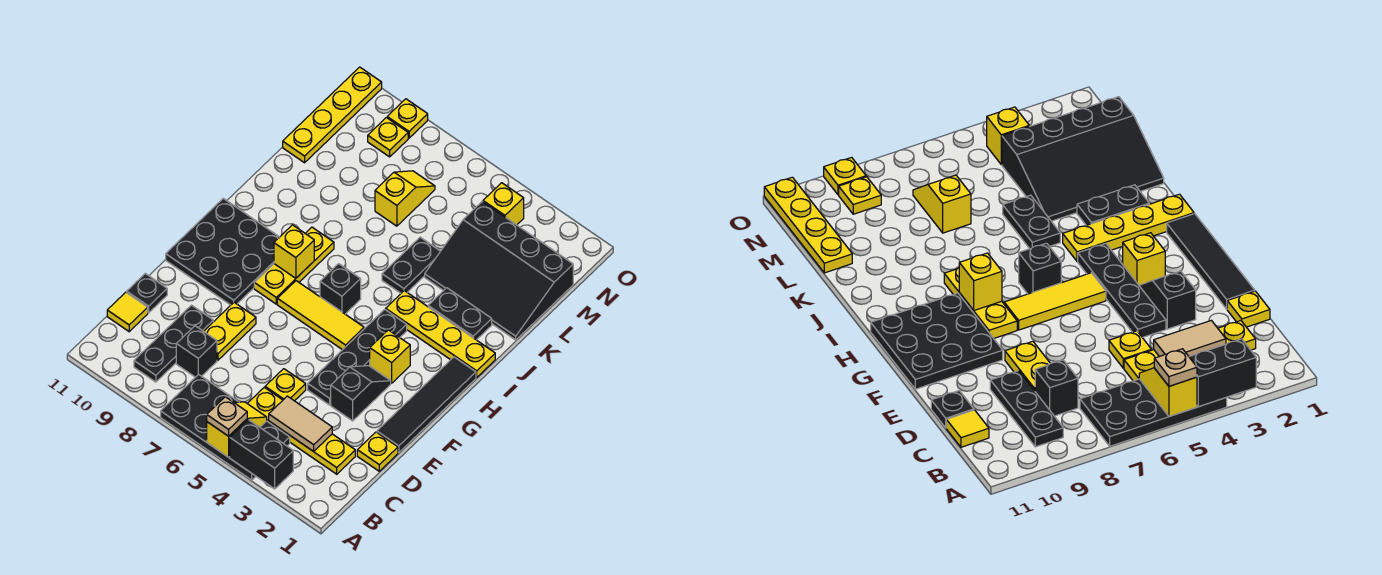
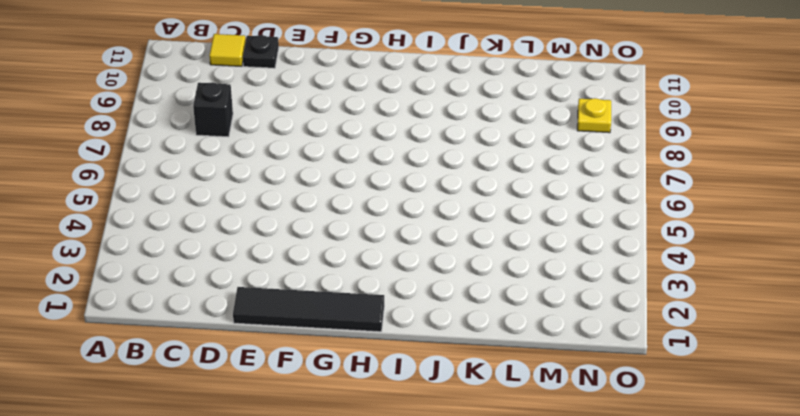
none -> black plate A4:B7 level 1
none -> black plate B9:D9 level 1
none -> yellow plate C2:C5 level 1
none -> yellow plate D1 level 1

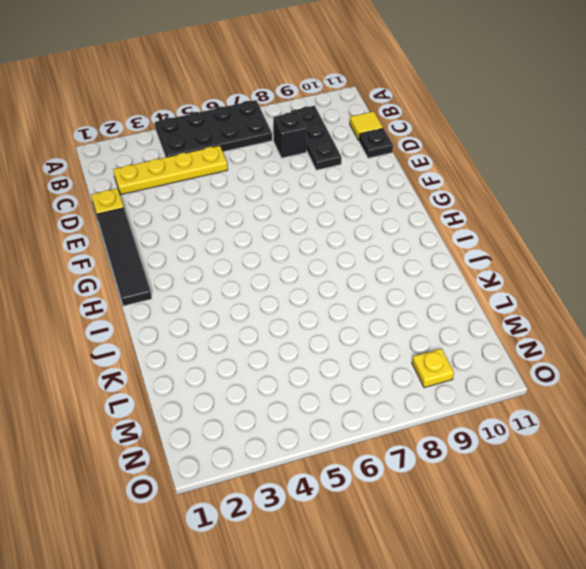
none -> yellow plate D5 level 1
none -> yellow plate D8:E8 level 1
none -> black slope E3:F3 level 1 top E
none -> black plate E4:H4 level 1

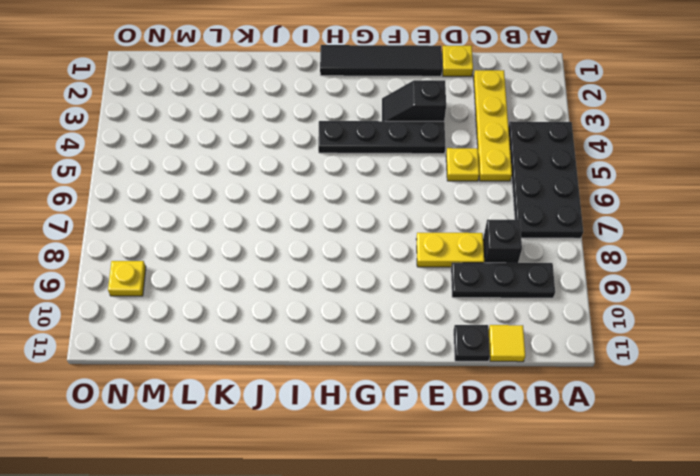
none -> black plate F9:H11 level 1
none -> yellow brick G3 level 1
none -> yellow tile G5:G7 level 1
none -> yellow plate G8:I8 level 1

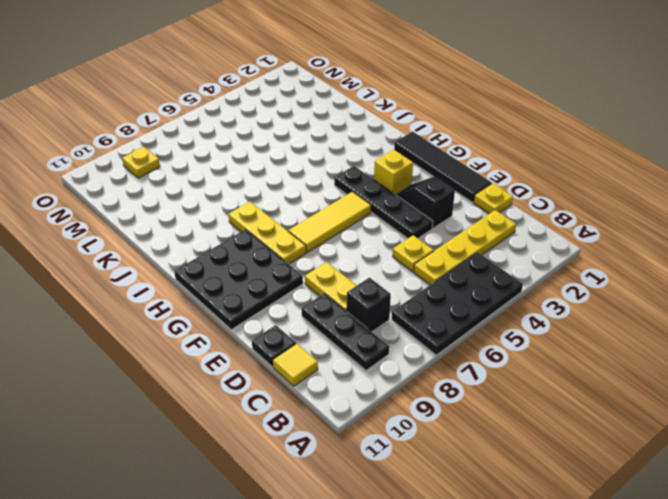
none -> black brick H6 level 1
none -> yellow plate I1:I4 level 1
none -> black plate J2:J3 level 1
none -> black plate J5:K5 level 1

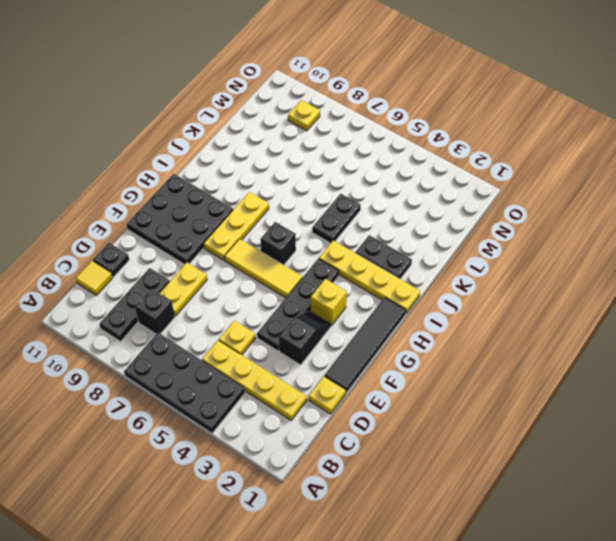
none -> black slope K1:M4 level 1 top M
none -> yellow slope L7:M7 level 1 top L
none -> yellow plate L11:O11 level 1
none -> yellow brick N4 level 1

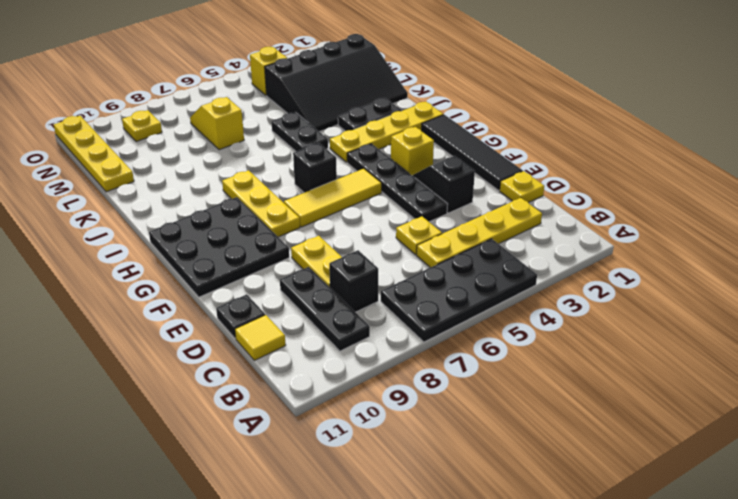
none -> yellow plate O9 level 1
none -> black brick A3:A4 level 2
none -> yellow slope A5:B5 level 2 top A
none -> tan tile C3:C4 level 2

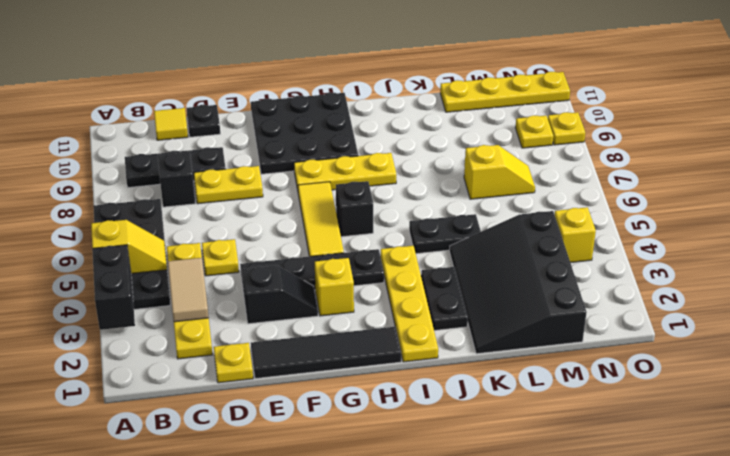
none -> yellow brick H8 level 2
none -> tan plate A5 level 3

